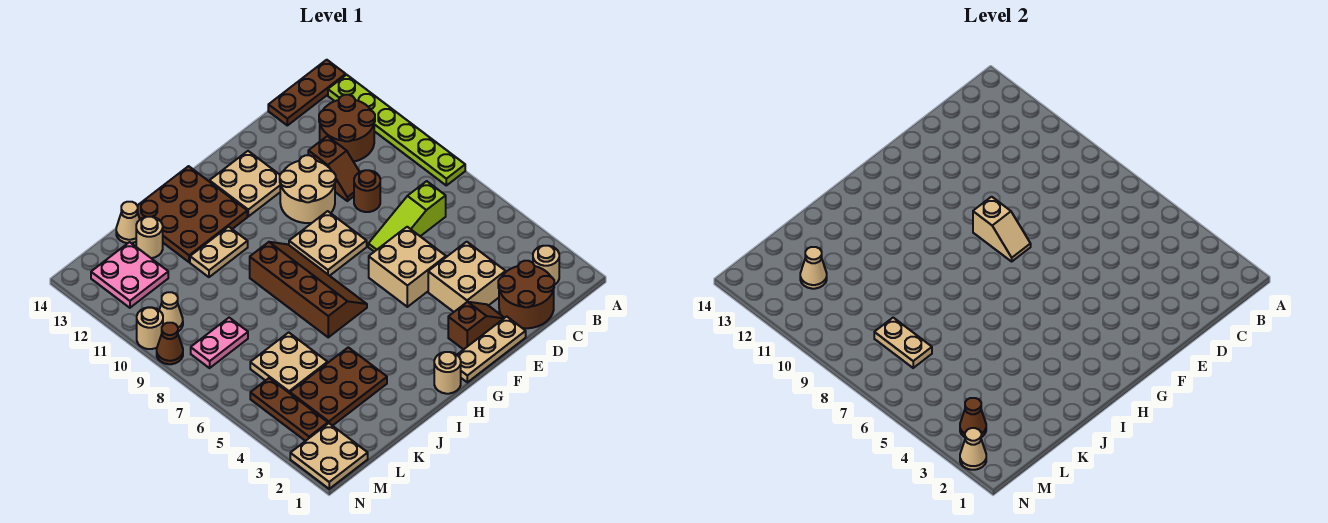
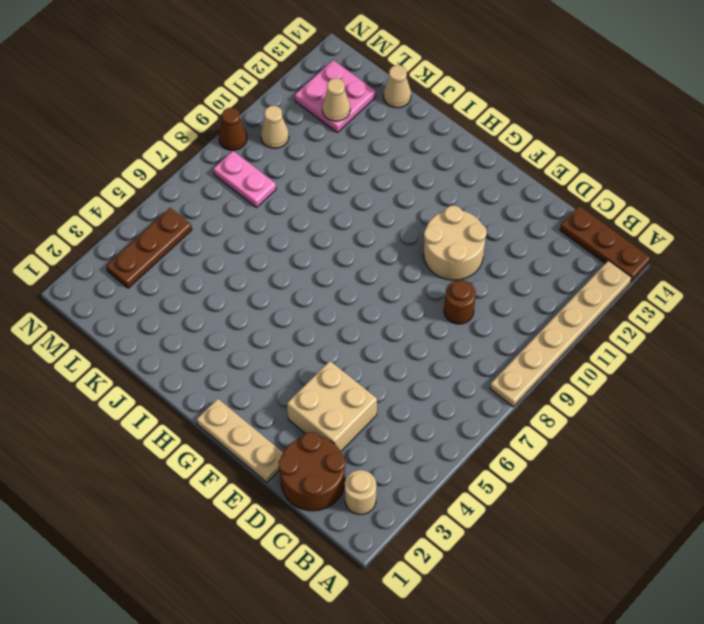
tan plate A8:A13 level 1 -> lime plate A8:A13 level 1
none -> brown round brick B11:C12 level 1
none -> lime slope C7:E7 level 1 top C
none -> brown slope D10:D11 level 1 top 11
none -> brown slope E2:F2 level 1 top F

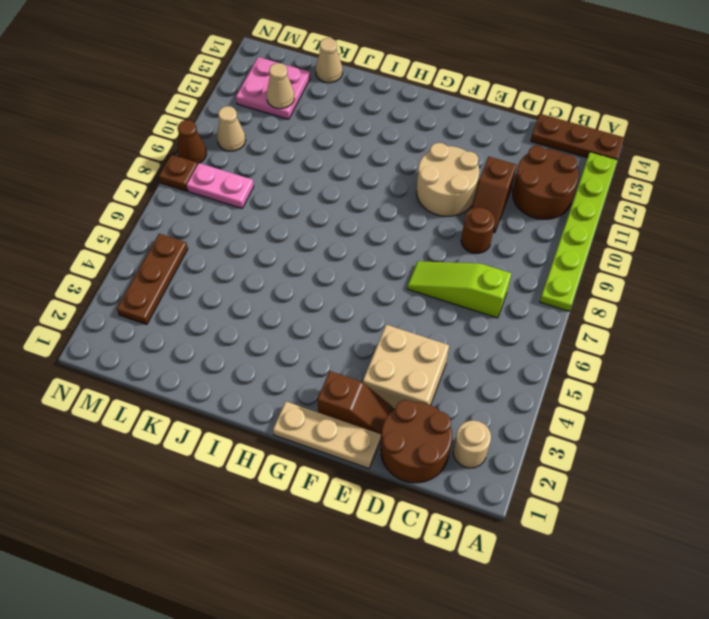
brown plate N8 level 1 -> none
none -> tan brick E5:F6 level 1
none -> tan plate F8:G9 level 1
none -> tan plate F12:G13 level 1
none -> tan round brick H1 level 1

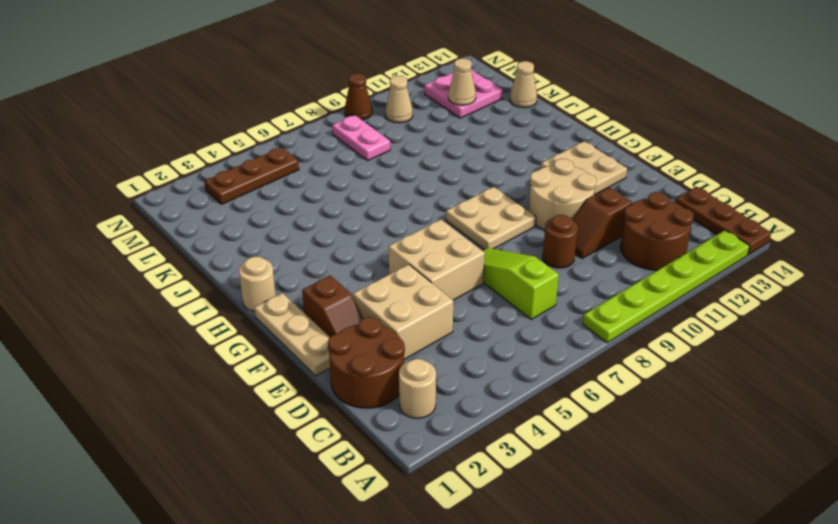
none -> brown slope H6:I9 level 1 top I
none -> brown plate H12:J14 level 1
none -> tan plate I11:J11 level 1
none -> brown plate J3:L4 level 1

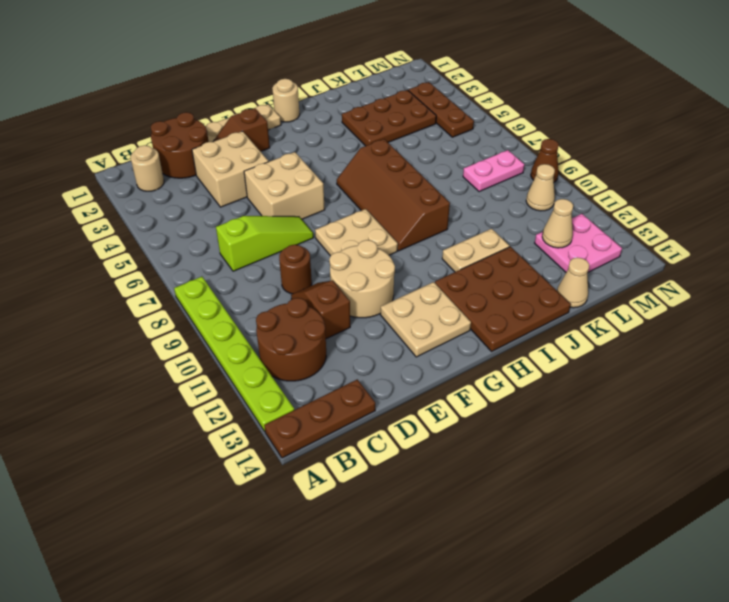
none -> tan plate K5:L6 level 1
none -> tan round brick K13 level 1
none -> tan plate M1:N2 level 1
none -> tan round brick N10 level 1

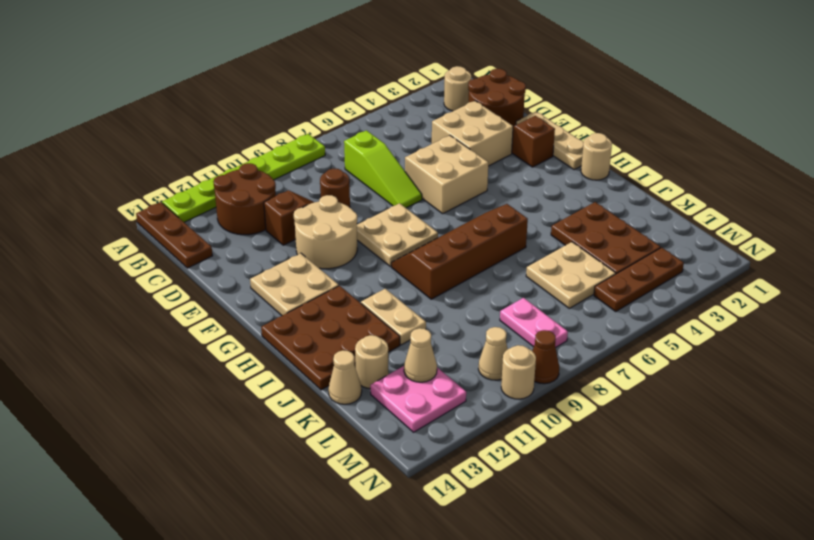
none -> tan plate M1:N2 level 1
none -> tan slope F8:F9 level 2 top 9
none -> tan plate L7:L8 level 2
none -> brown cone M3 level 2

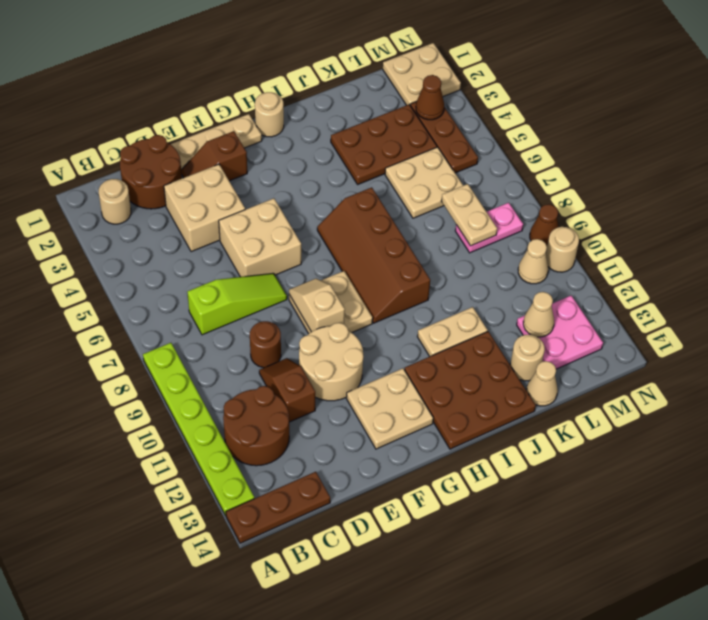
none -> tan cone N2 level 2

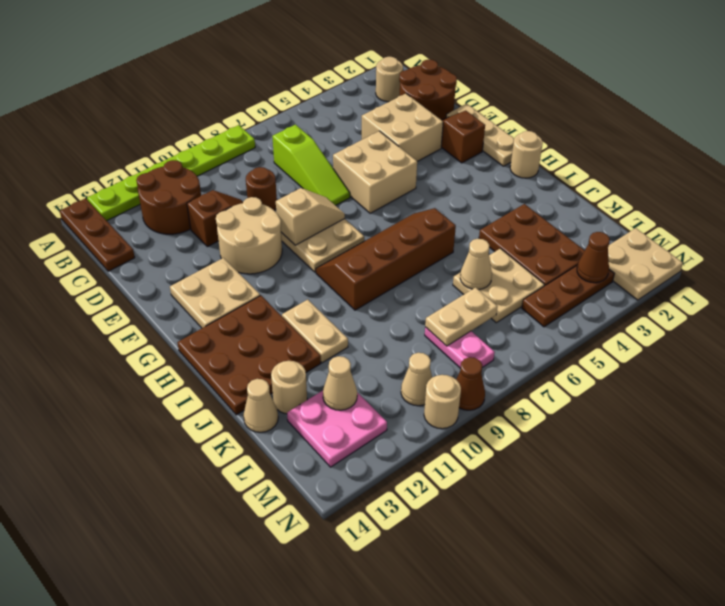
tan cone K6 level 2 -> tan cone N2 level 2

